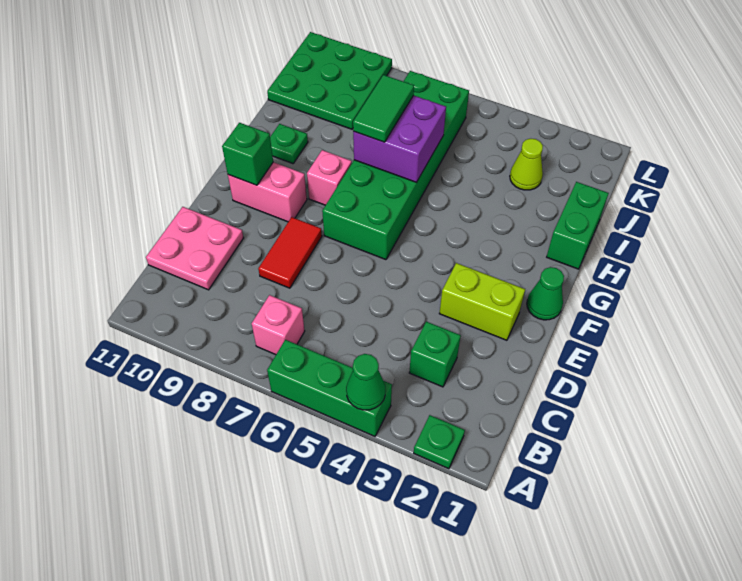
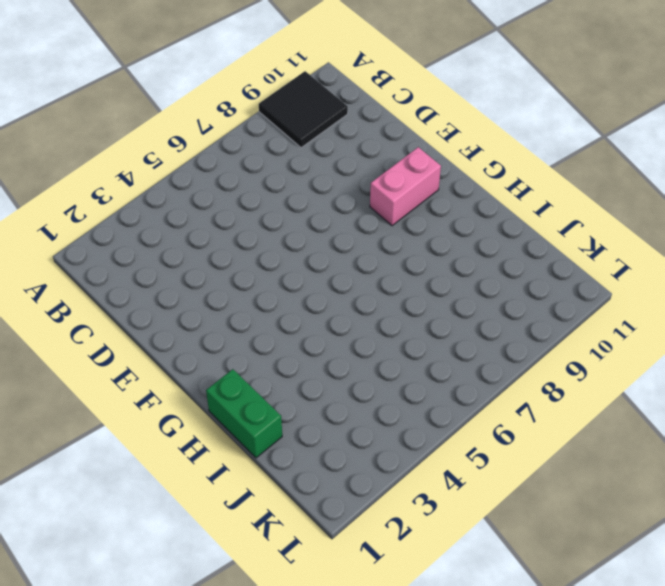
black tile A9:B10 level 1 -> none
none -> green plate A2 level 1
none -> green brick A4:A6 level 1
none -> pink brick B7 level 1

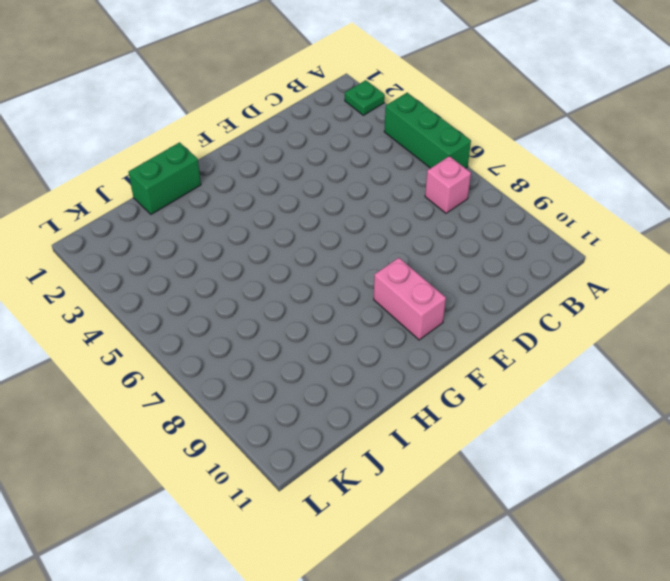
none -> green brick C3 level 1
none -> pink plate C10:D11 level 1
none -> red tile D8:E8 level 1

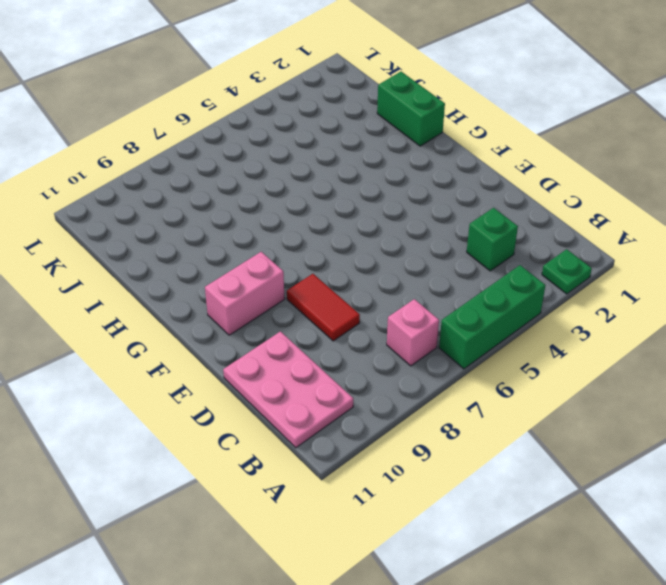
pink plate B10:D11 level 1 -> pink plate C10:D11 level 1
none -> lime brick E2:E3 level 1
none -> green cone F1 level 1
none -> green brick F6:K7 level 1

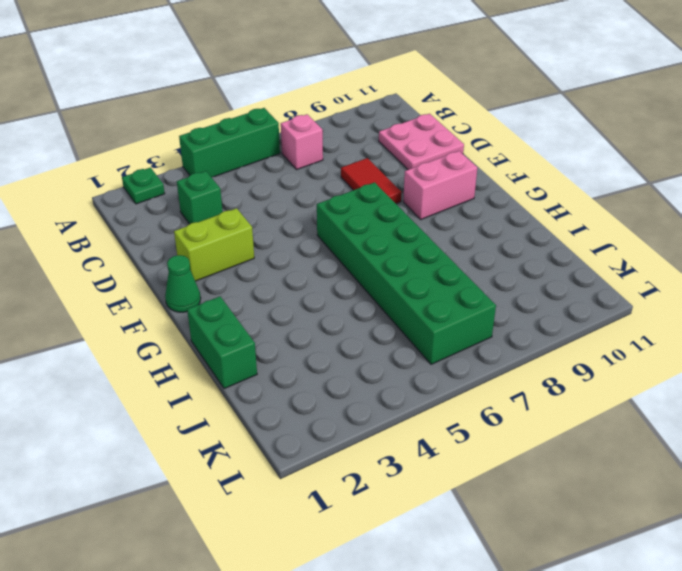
none -> pink brick G8 level 1
none -> green plate H10 level 1
none -> lime cone J3 level 1

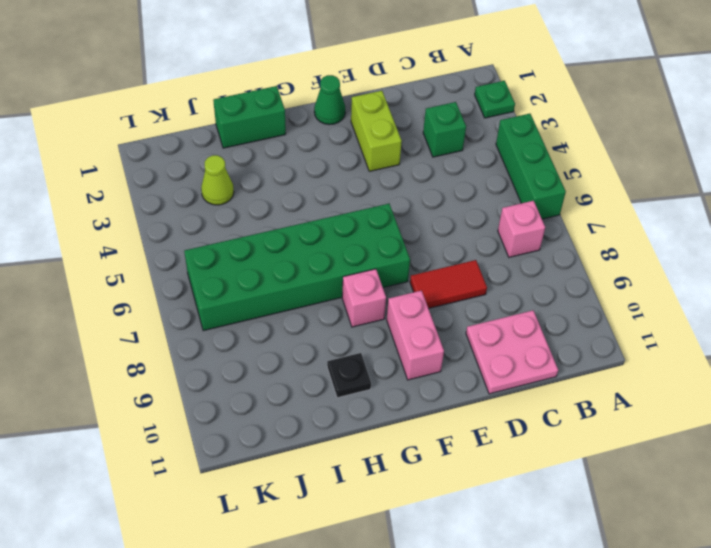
black plate H10 level 1 -> green plate H10 level 1
none -> green plate J9:L11 level 1
none -> green cone A4 level 2
none -> green brick F10 level 2

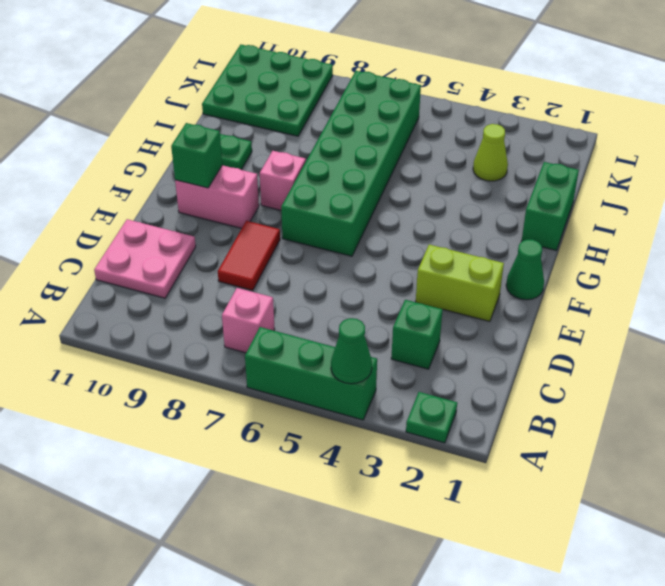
none -> purple brick H6:I7 level 2
none -> green tile H7:I7 level 3

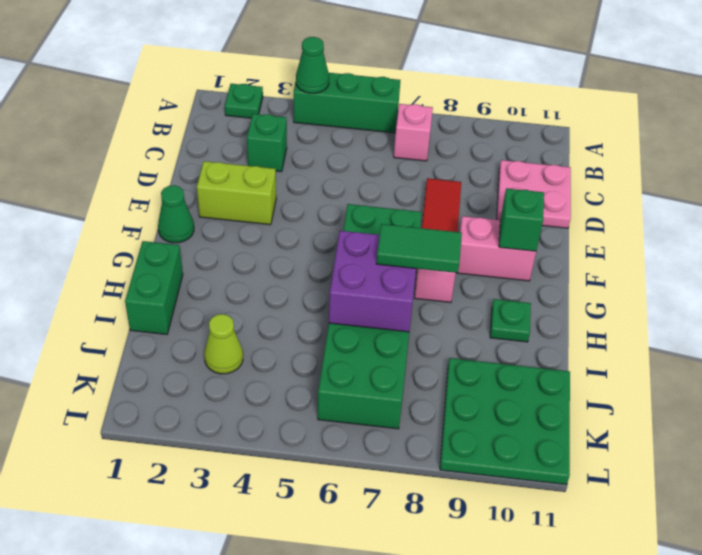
green tile H7:H8 level 3 -> green tile H7:I7 level 3

